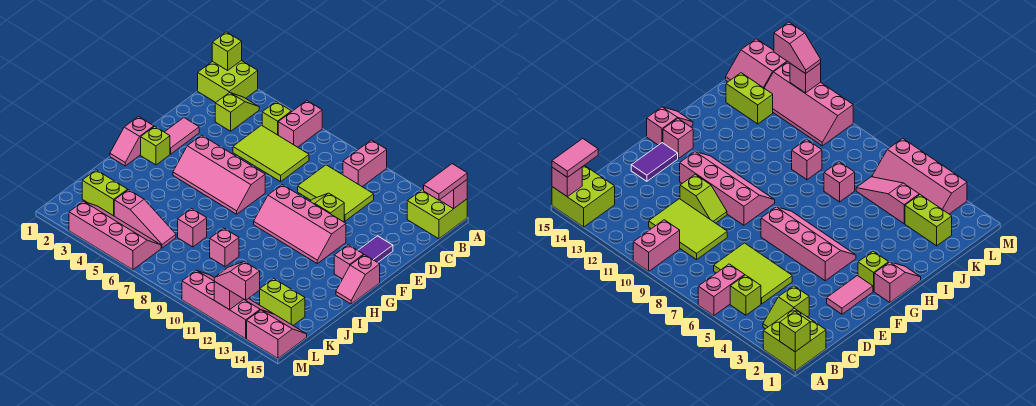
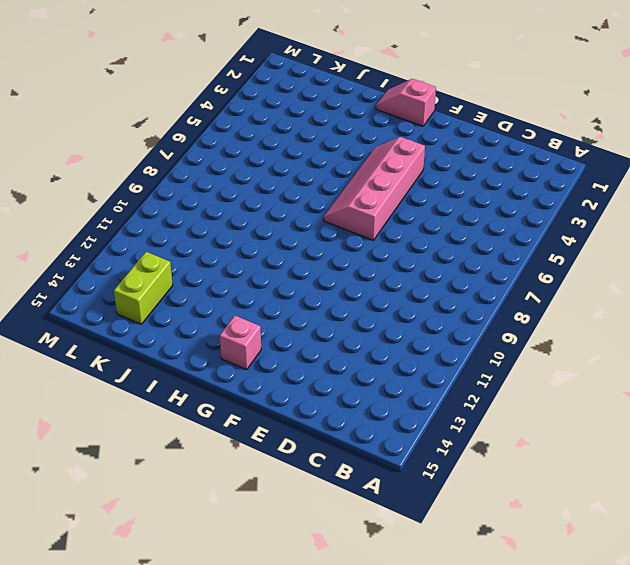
none -> lime brick A1:B2 level 1
none -> pink brick A6:B6 level 1
none -> pink brick A10:B10 level 1
none -> lime brick A14:B15 level 1

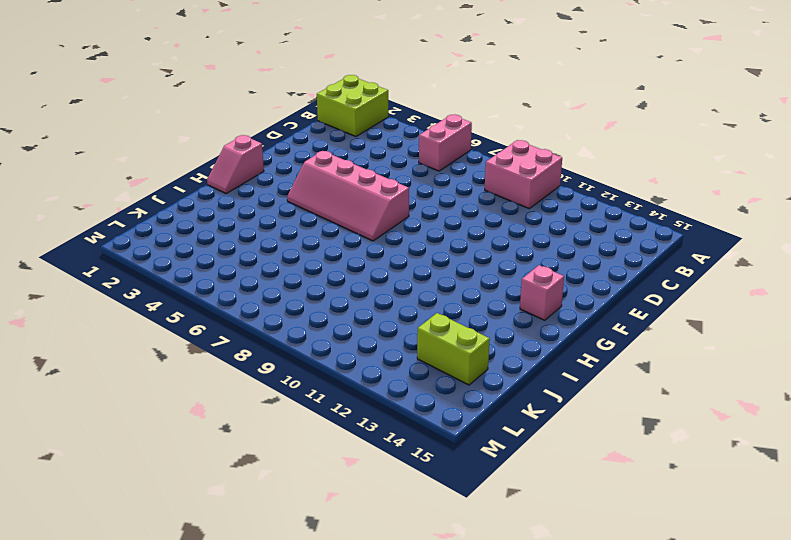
pink brick A9:B10 level 1 -> pink brick A10:B10 level 1
none -> lime brick A14:B15 level 1
none -> lime slope B3:C3 level 1 top C
none -> lime brick B5 level 1
none -> lime tile C5:D7 level 1

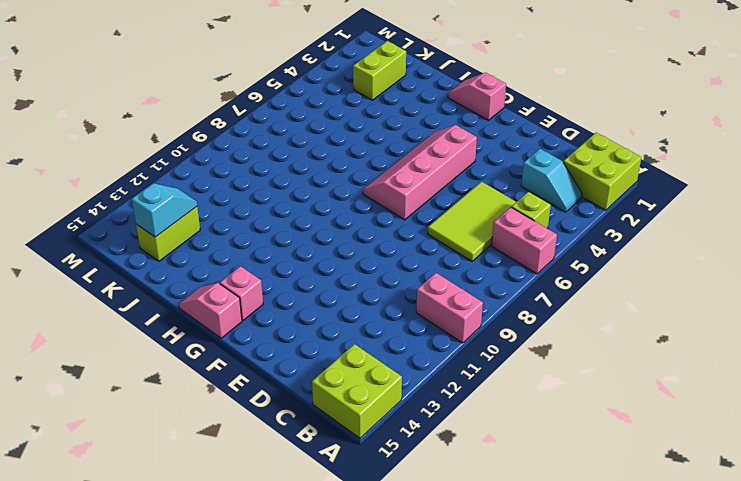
cyan slope B3:C3 level 1 top C -> lime slope B3:C3 level 1 top C
cyan slope K13:K14 level 2 top 14 -> none
none -> lime tile C9:D11 level 1
none -> pink tile E2:F2 level 1
none -> lime slope E10:E11 level 1 top 11
none -> purple tile E14:F14 level 1

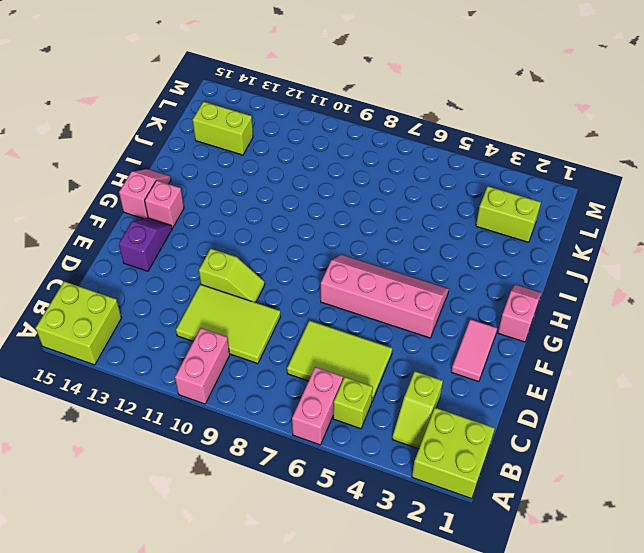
purple slope E14:F14 level 1 top E -> purple tile E14:F14 level 1
none -> pink slope F9:G12 level 1 top F
none -> lime brick G2 level 1
none -> pink brick J7 level 1
none -> pink brick J9 level 1

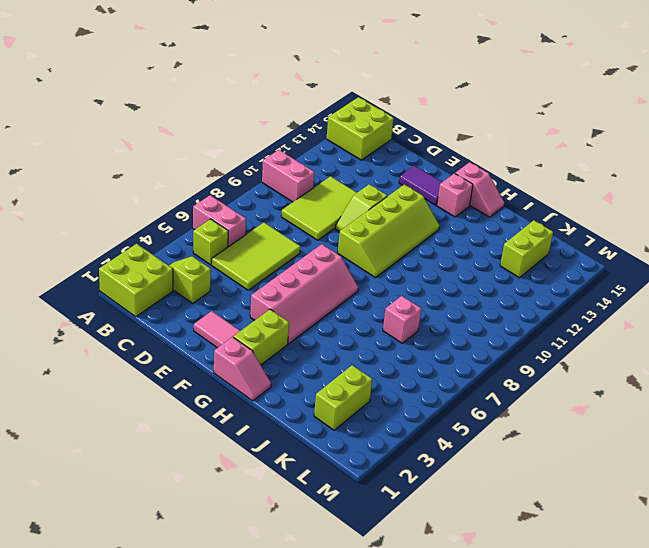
lime slope F9:G12 level 1 top F -> pink slope F9:G12 level 1 top F
lime brick G2:G3 level 1 -> lime brick G2 level 1
none -> pink brick J9 level 1
none -> pink slope K4:K6 level 1 top 4
none -> pink slope L3:M6 level 1 top M
none -> pink slope L10:M13 level 1 top M

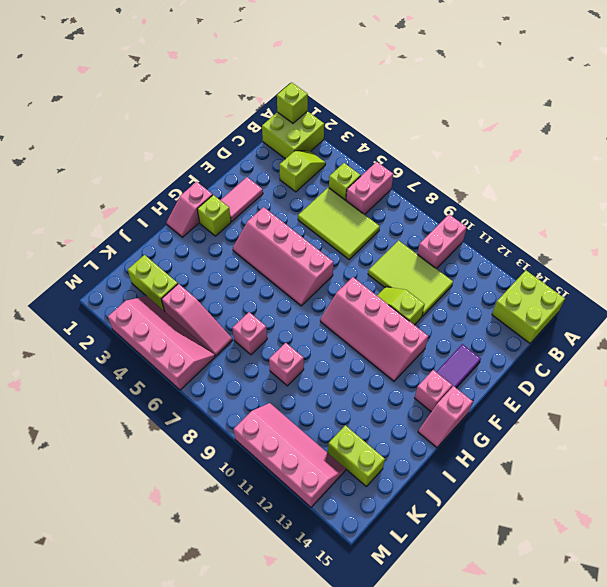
none -> pink slope L14:M15 level 1 top M
none -> pink brick A15 level 2
none -> pink brick M12 level 2
none -> pink tile A15:B15 level 3

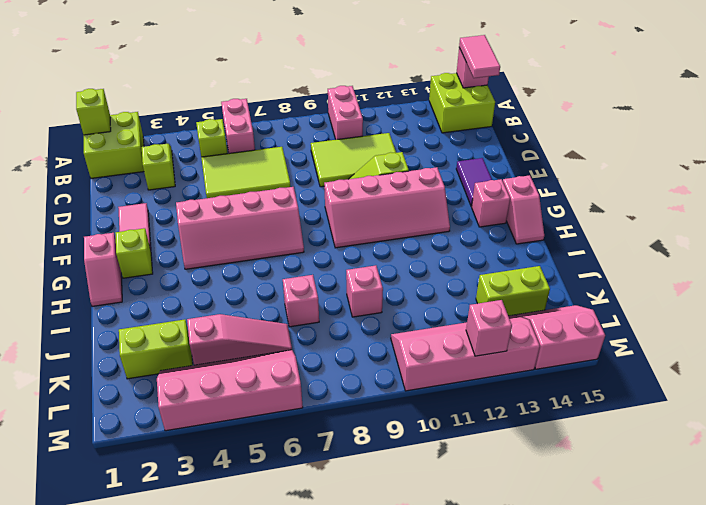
none -> pink slope M12:M13 level 3 top 13

